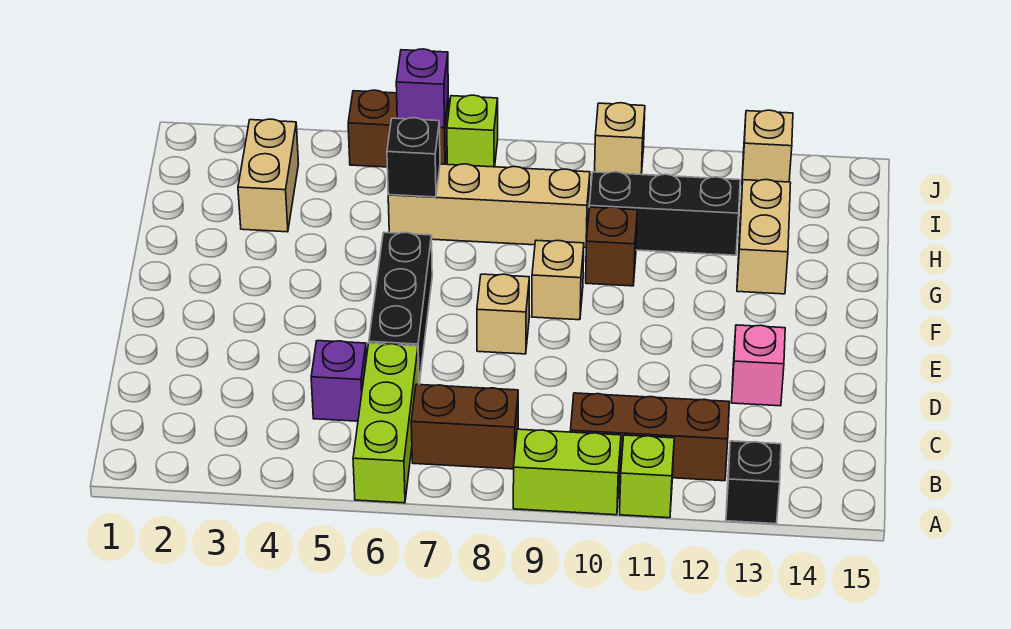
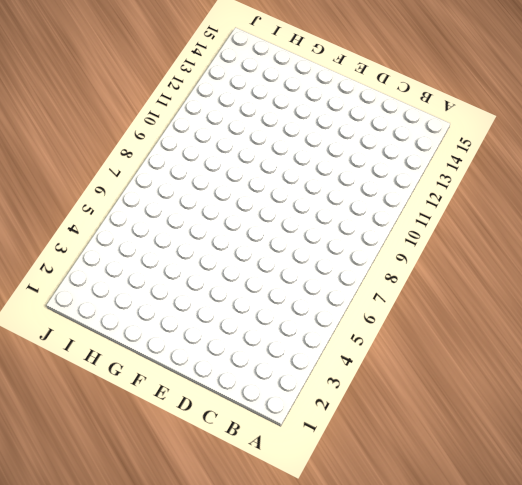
none -> lime brick A6:C6 level 1
none -> lime brick A9:A10 level 1
none -> lime brick A11 level 1

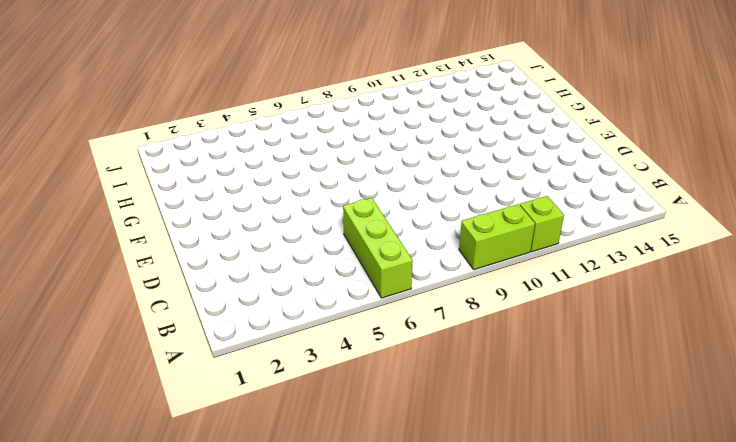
none -> black brick A13 level 1
none -> brown brick B7:B8 level 1
none -> brown brick B10:B12 level 1

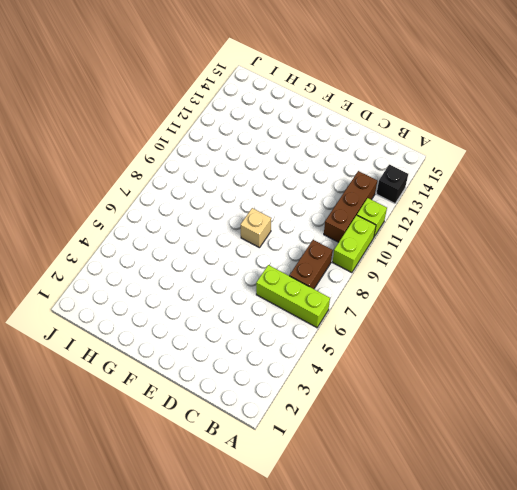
none -> purple brick C5 level 1
none -> black brick D6:F6 level 1
none -> pink brick D13 level 1

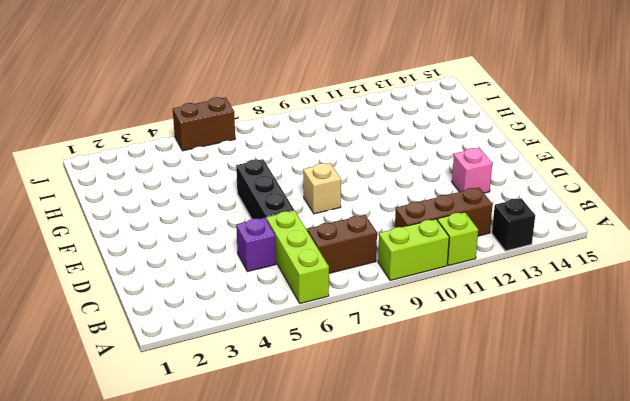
none -> tan brick F9 level 1
none -> brown brick G10 level 1
none -> tan brick G13:H13 level 1

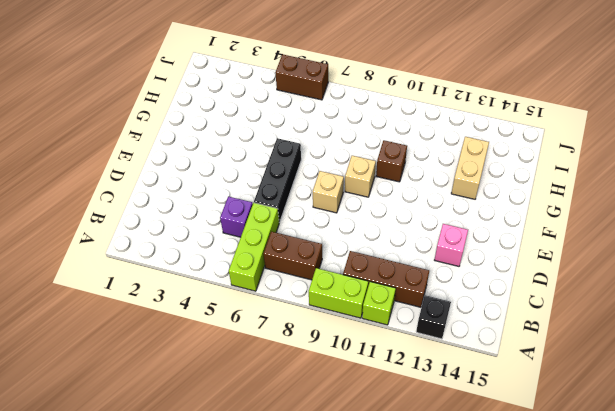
none -> tan brick H3:I3 level 1
none -> tan brick H6:H9 level 1
none -> black brick H10:H12 level 1

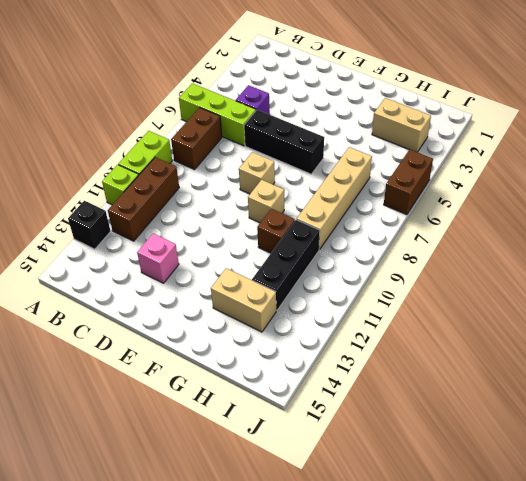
none -> lime brick J7 level 1
none -> tan brick J10 level 1
none -> tan brick J13 level 1

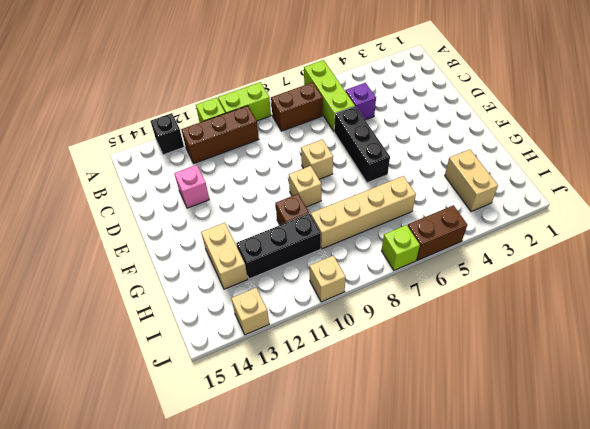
none -> black brick H6 level 2
none -> purple brick J6 level 2

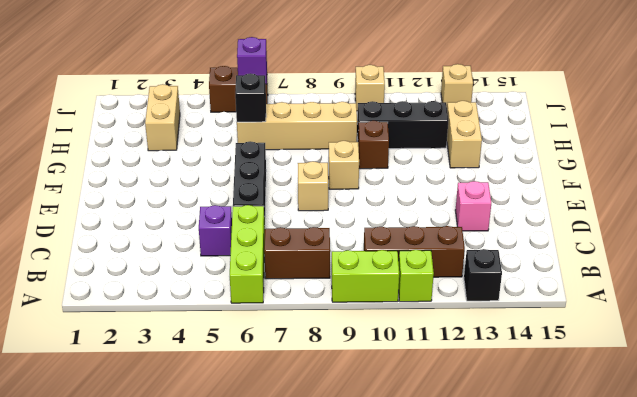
none -> lime brick J7 level 1

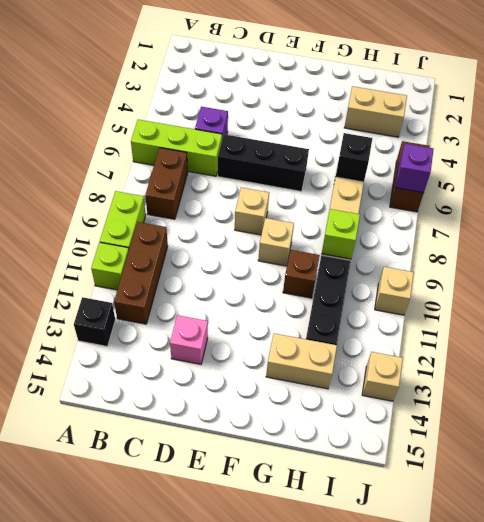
lime brick H9 level 2 -> lime brick J7 level 1

